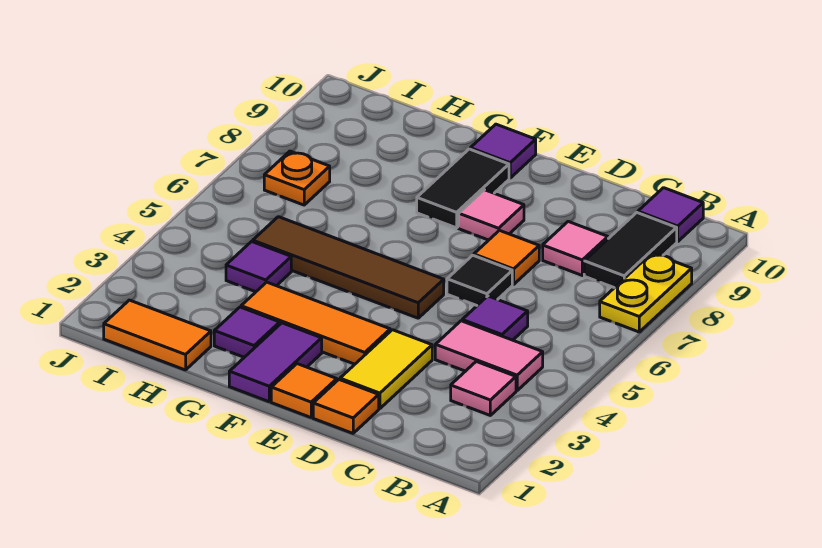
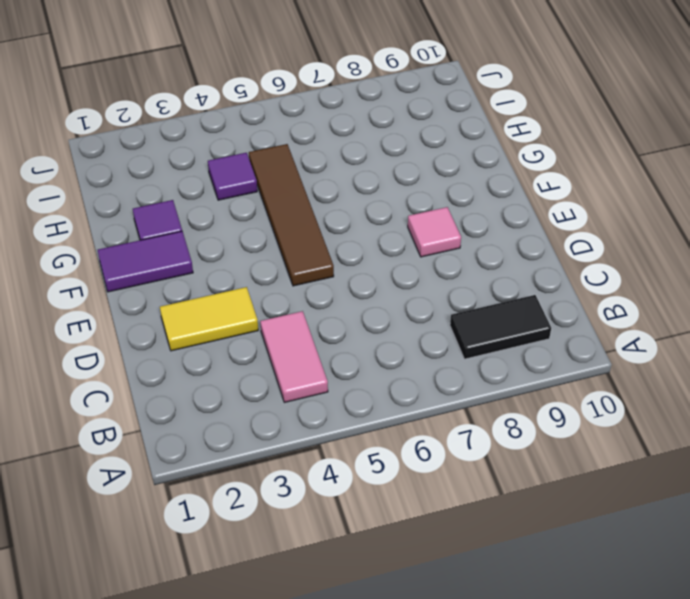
none -> yellow plate A7:A8 level 1
none -> pink tile B3 level 1
none -> purple tile B10 level 1

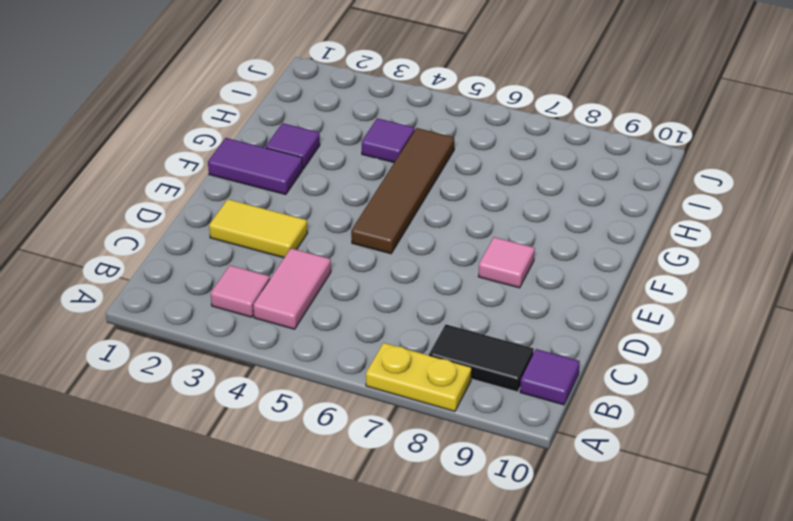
none -> purple tile C5 level 1
none -> pink tile C8 level 1
none -> orange tile D1 level 1

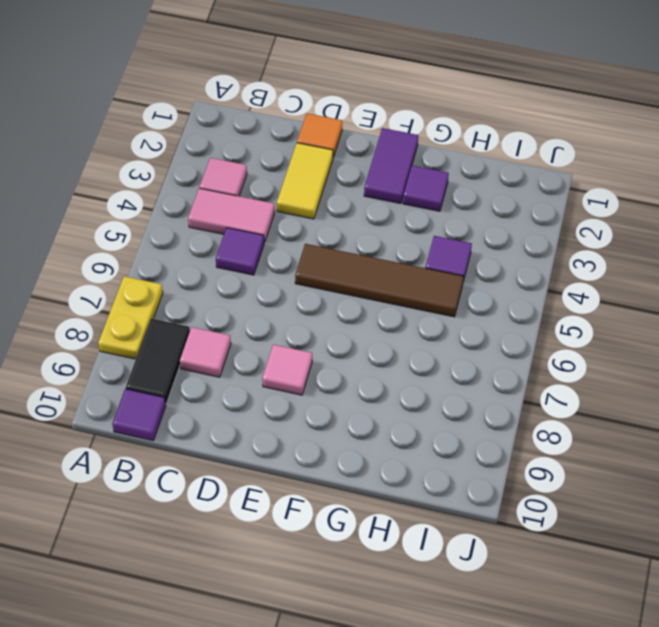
none -> black tile D6 level 1
none -> orange tile D7 level 1
none -> orange tile E1 level 1

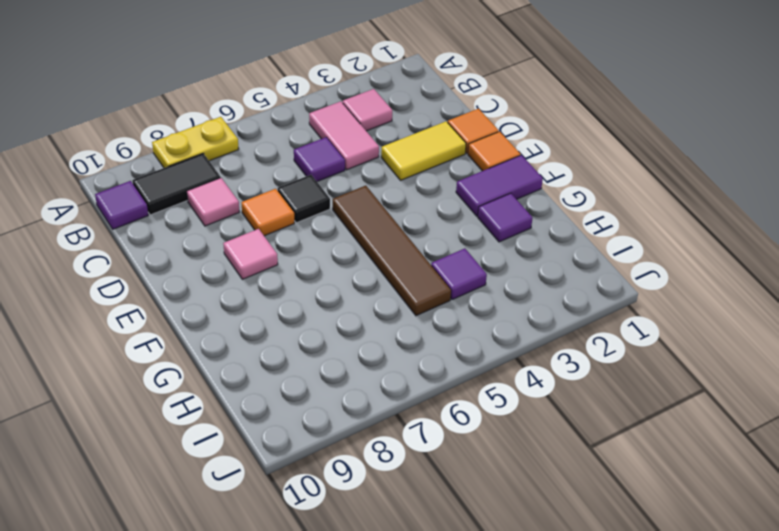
none -> orange tile E3:G3 level 1
none -> black tile F8:F9 level 1
none -> purple tile F10 level 1

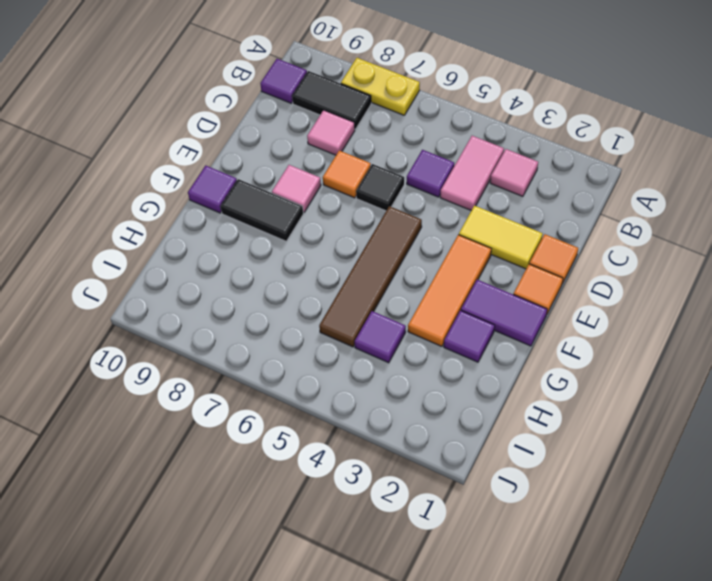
none -> orange tile H1:I1 level 1
none -> orange plate I7 level 1

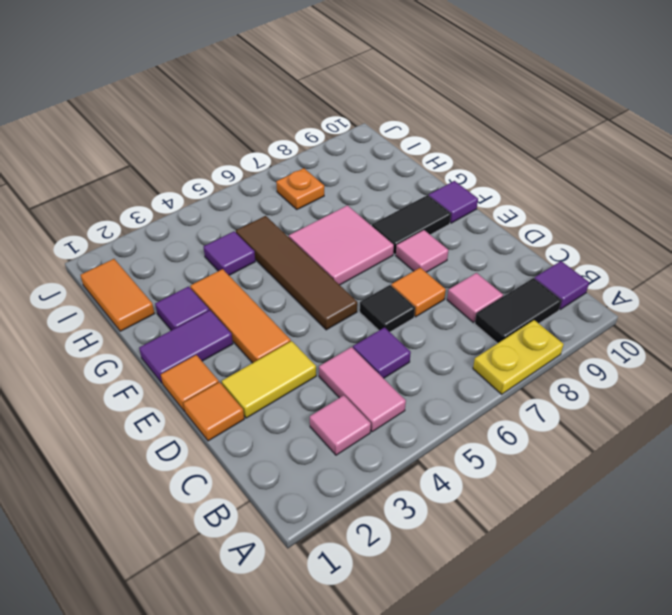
pink tile F6:G7 level 1 -> none

